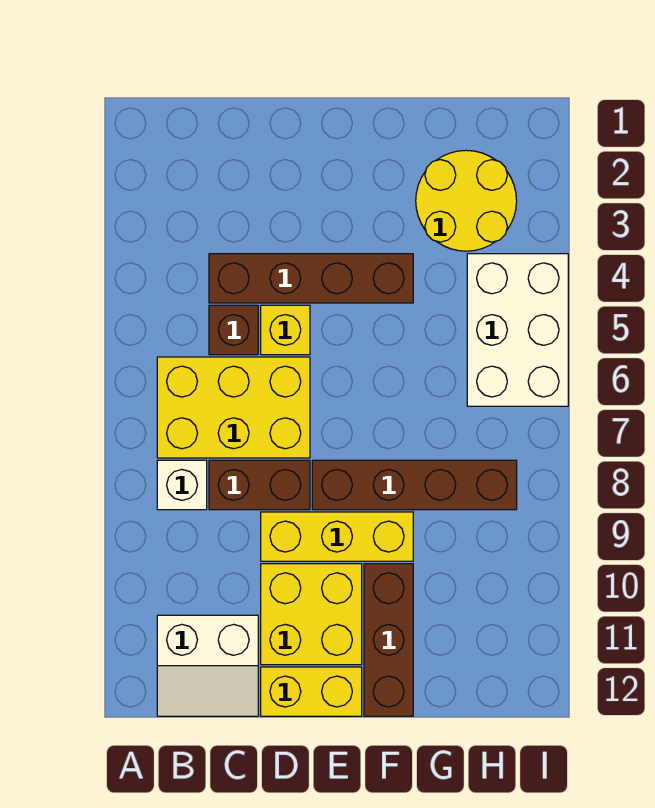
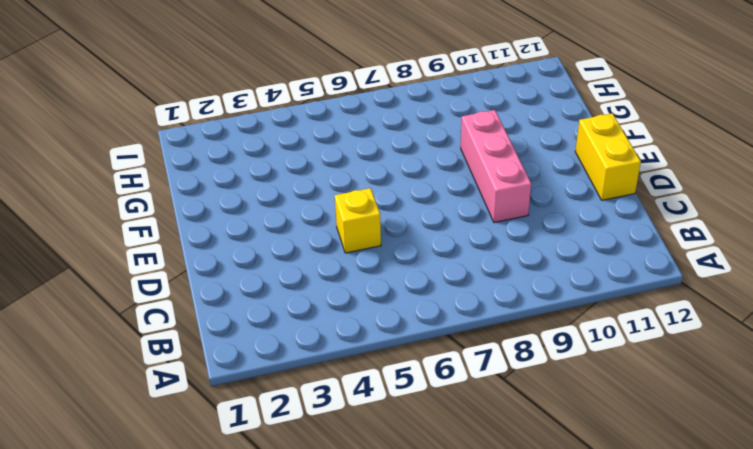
pink brick D9:F9 level 1 -> yellow brick D9:F9 level 1
none -> yellow brick B6:D7 level 1
none -> white brick B8 level 1
none -> white slope B11:C12 level 1 top 11

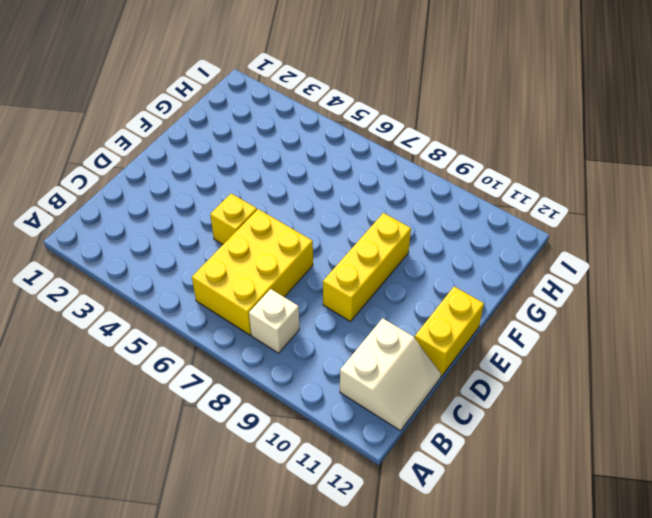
none -> brown brick C4:F4 level 1
none -> brown brick C5 level 1
none -> brown brick C8:D8 level 1

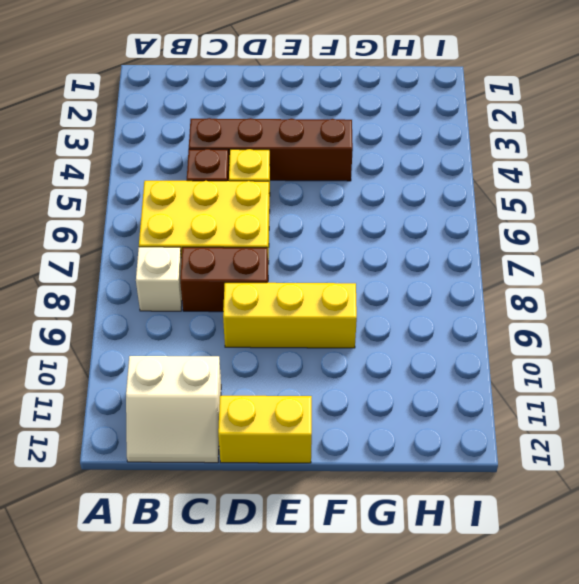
none -> yellow brick D10:E11 level 1
none -> brown brick E8:H8 level 1
none -> brown brick F10:F12 level 1

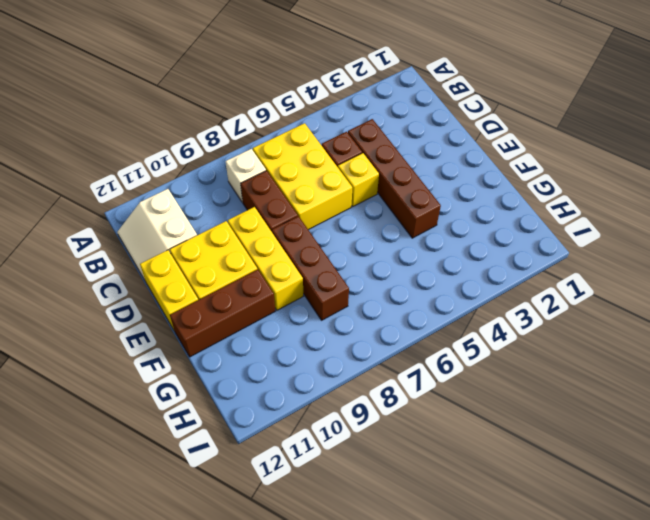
brown brick E8:G8 level 1 -> brown brick E8:H8 level 1
none -> yellow round brick G2:H3 level 1
none -> white brick H4:I6 level 1

